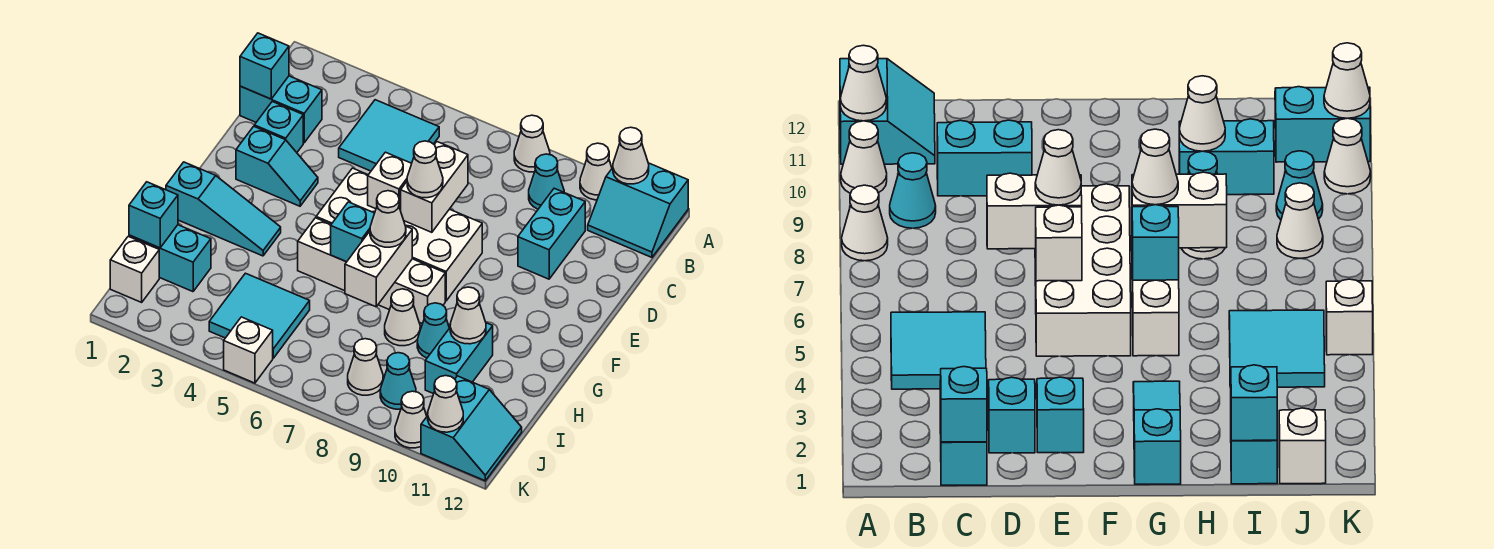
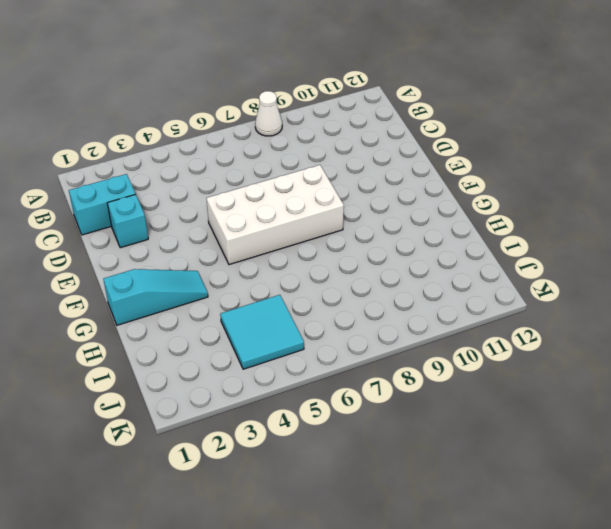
none -> white cone A10 level 1
none -> cyan slope A11:B12 level 1 top A
none -> cyan tile B4:C5 level 1
none -> cyan cone B9 level 1

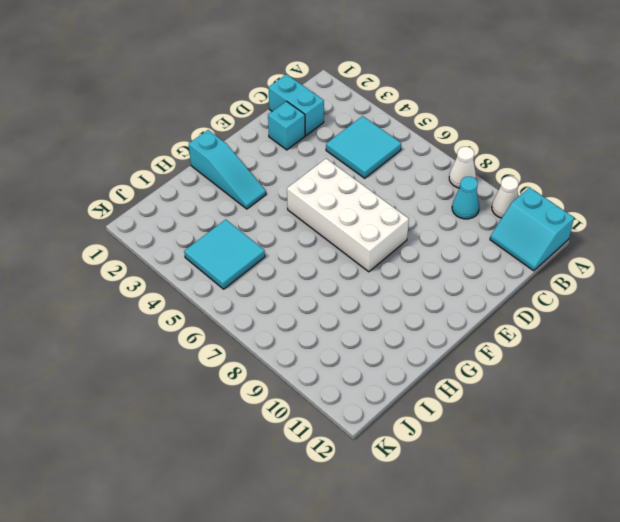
none -> cyan brick C10:D10 level 1
none -> cyan slope E2:E3 level 1 top 2
none -> white brick G5:G8 level 1
none -> white cone H8 level 1

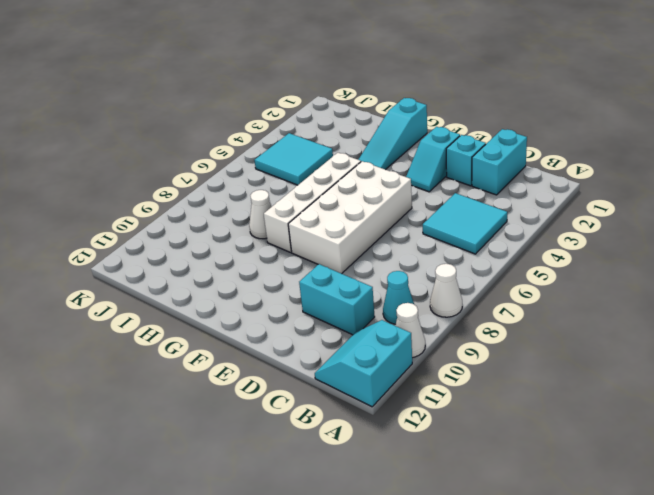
none -> cyan cone H9 level 1
none -> cyan brick H10:I10 level 1
none -> cyan brick I1:I2 level 1
none -> white brick J1 level 1

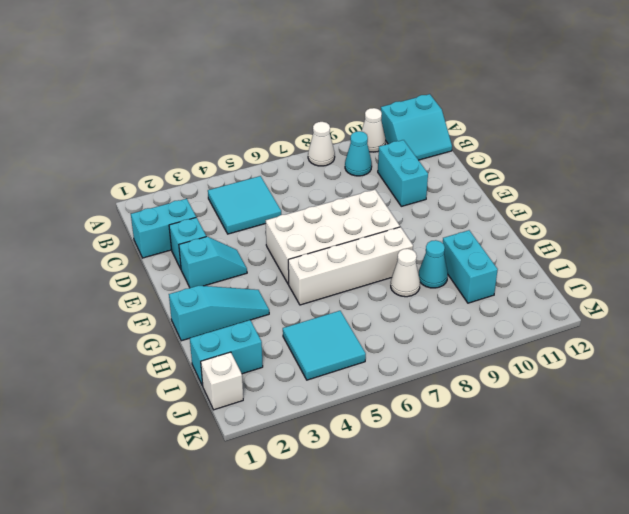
none -> white cone J8 level 1
none -> cyan cone J9 level 1
none -> cyan slope J11:K12 level 1 top 11
none -> white brick K5 level 1

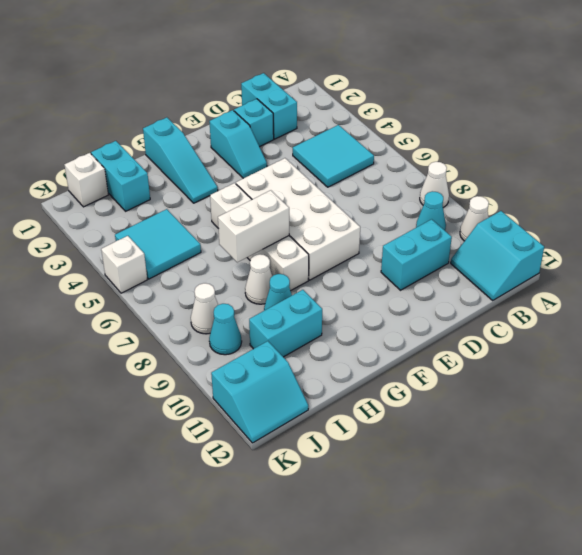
none -> white cone K10 level 1
none -> white cone A11 level 2
none -> cyan brick C1 level 2
none -> white brick D7:E7 level 2

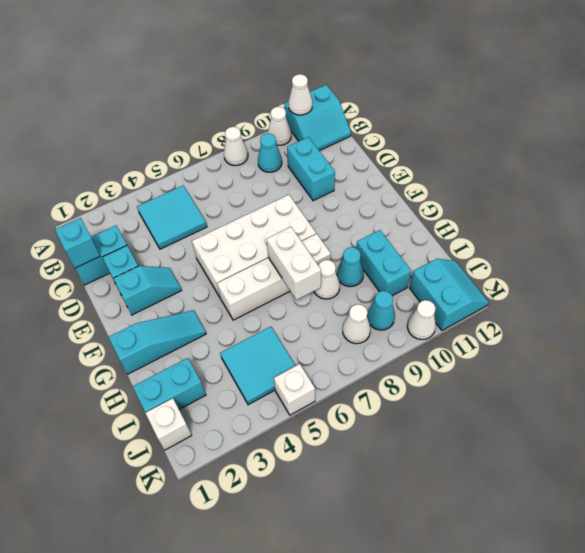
none -> white brick D7:E7 level 2
none -> white brick E6 level 2
none -> cyan brick G6 level 2
none -> white cone H10 level 2

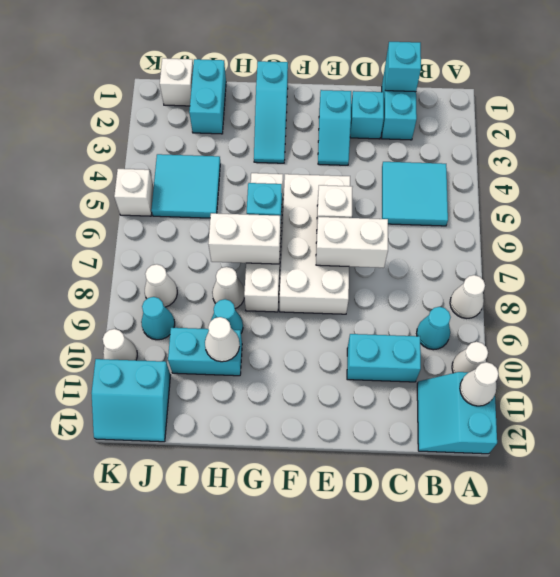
none -> cyan brick I1 level 2
none -> white cone K11 level 2
none -> white cone E7 level 3
none -> white cone G7 level 3

